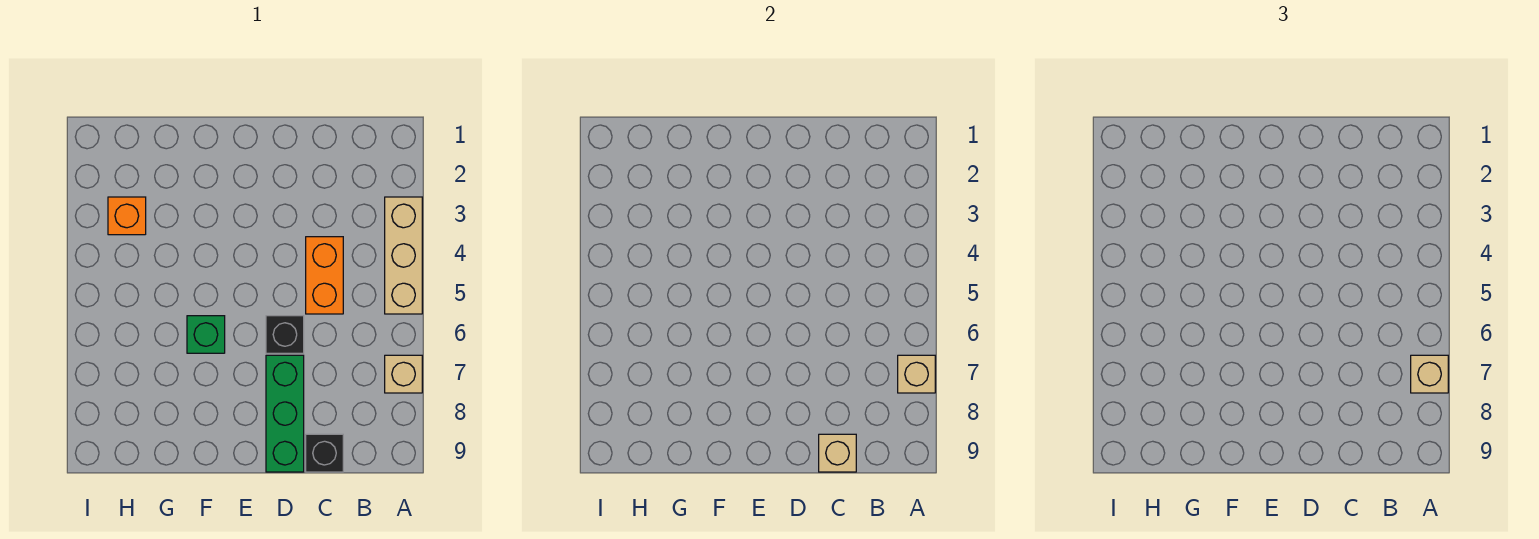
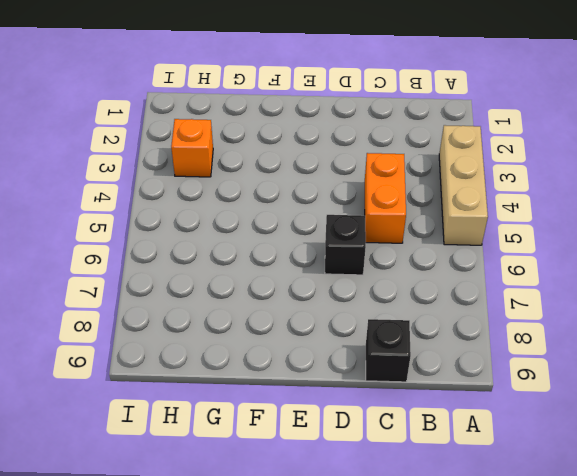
none -> tan brick A7 level 1
none -> green brick D7:D9 level 1

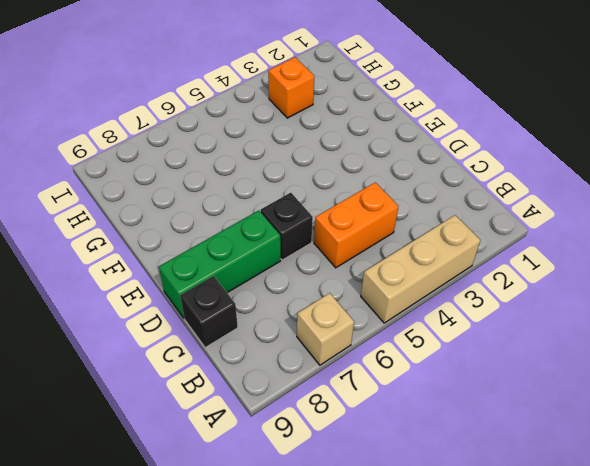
none -> green brick F6 level 1
none -> tan brick A7 level 2

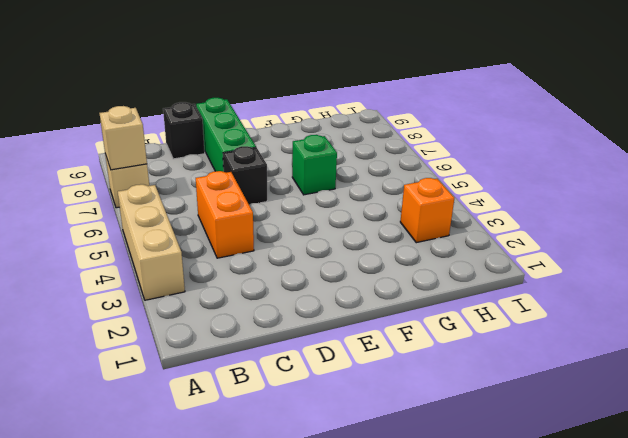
none -> tan brick C9 level 2
none -> tan brick A7 level 3

